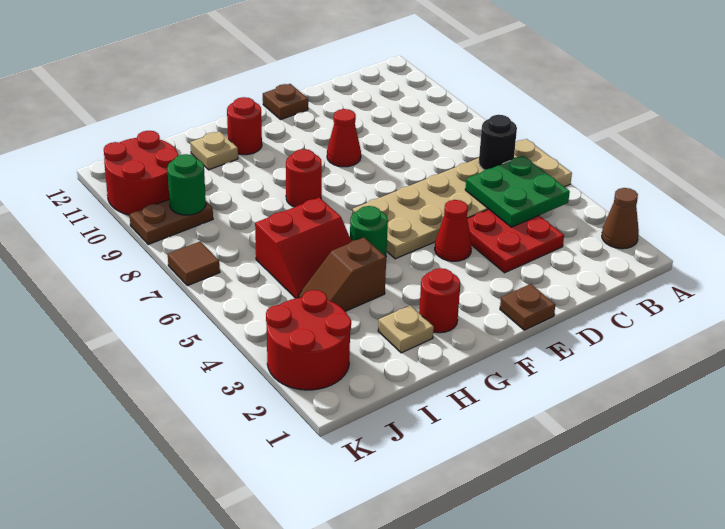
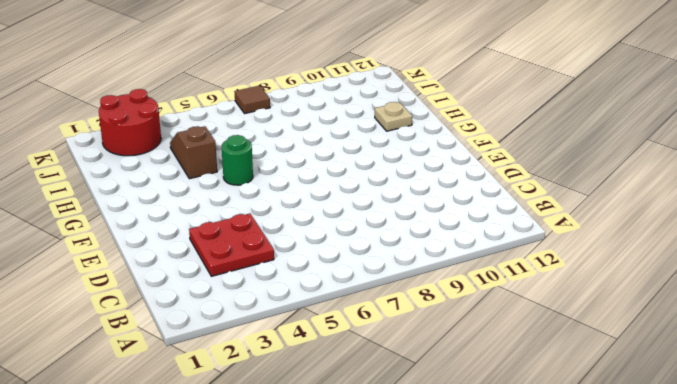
none -> brown cone A2 level 1
none -> tan plate A5:F6 level 1
none -> brown plate E1 level 1

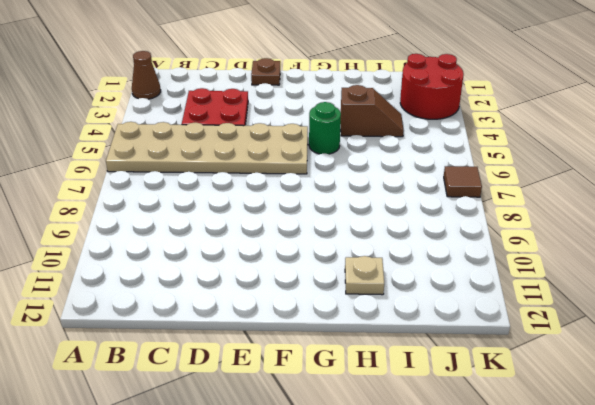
none -> red cone E4 level 1
none -> red cone E9 level 1
none -> brown plate E12 level 1

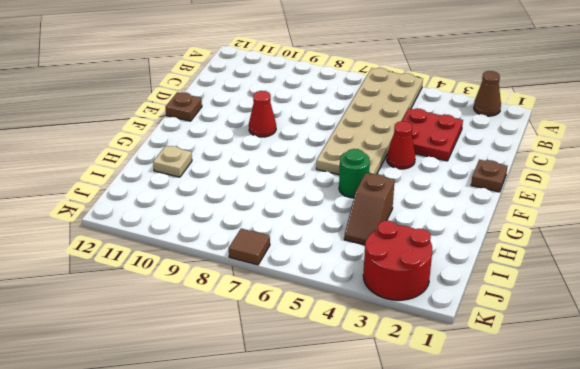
none -> red round brick G2 level 1
none -> red round brick G8 level 1
none -> red round brick G11 level 1

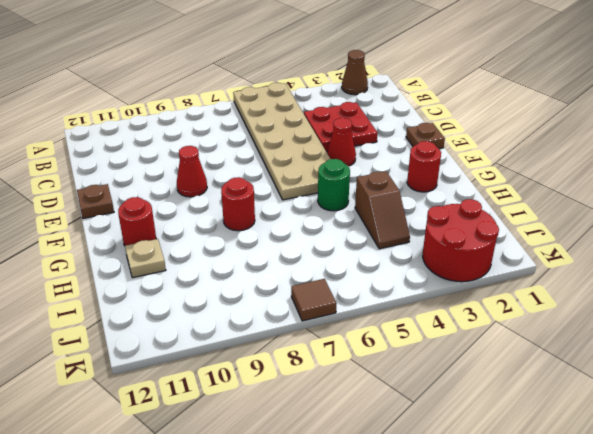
none -> tan plate H2 level 1
none -> red slope H5:I6 level 1 top 6
none -> brown plate J9:K9 level 1

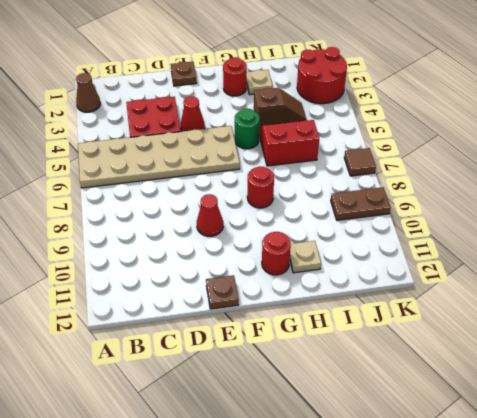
none -> red round brick J10:K11 level 1
none -> green plate B4:C5 level 2
none -> black round brick B6 level 2

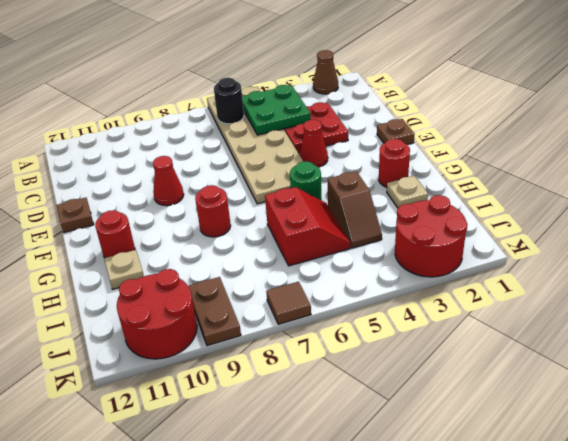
none -> green round brick J9 level 2

